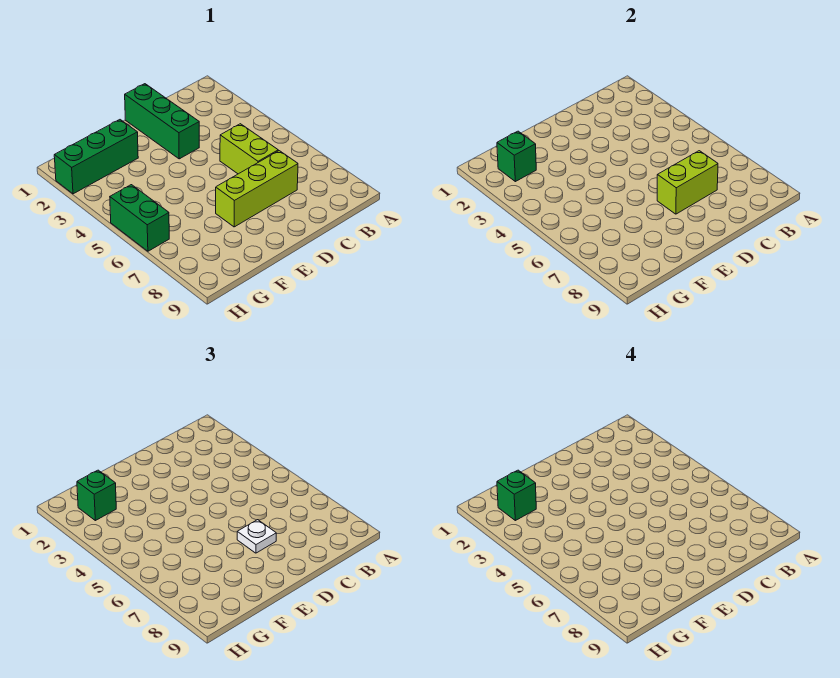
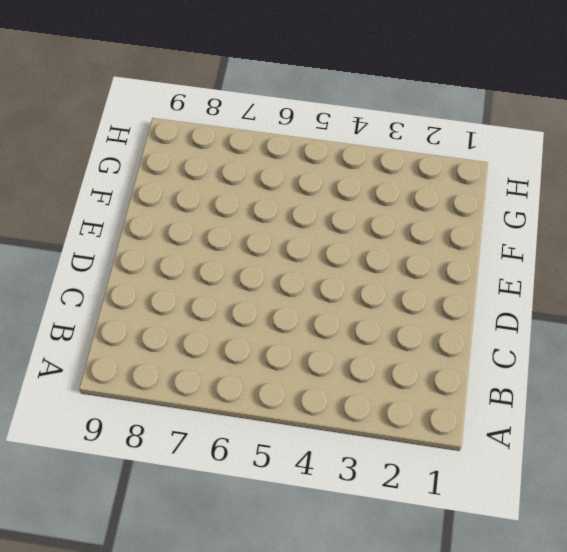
none -> lime brick C5:C6 level 1
none -> lime brick C7:E7 level 1

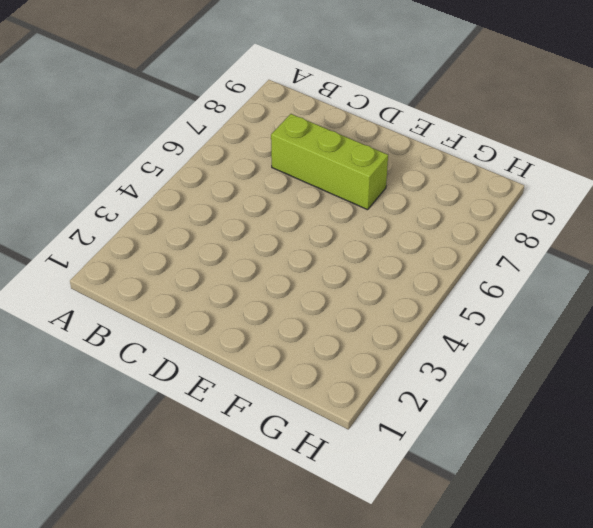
none -> lime brick C5:C6 level 1
none -> green brick D1:D3 level 1

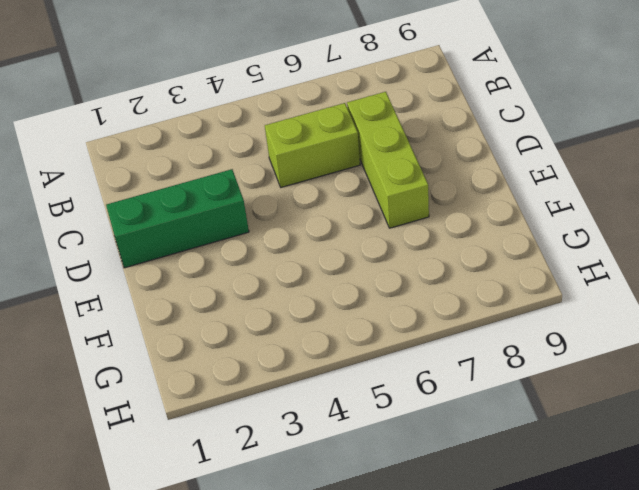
none -> green brick F2:H2 level 1
none -> green brick H5:H6 level 1

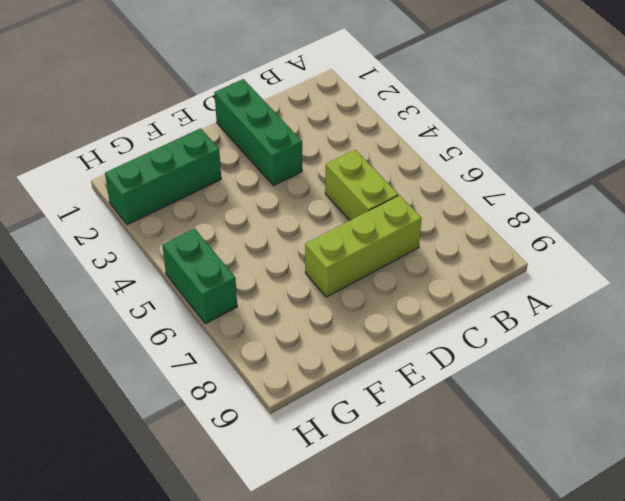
none -> lime brick C7:D7 level 2
none -> green brick G2 level 2

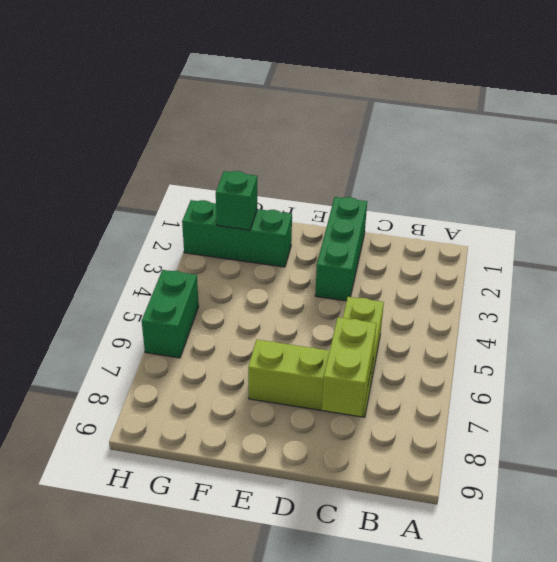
lime brick C7:C8 level 2 -> lime brick C7:D7 level 2
none -> white plate D7 level 3
none -> green brick G2 level 3

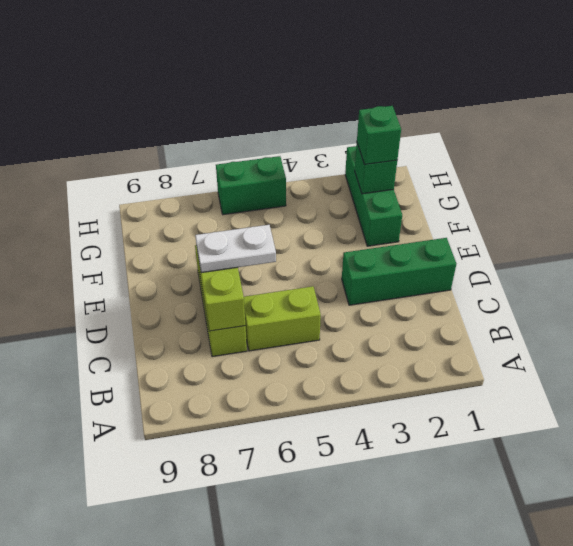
white plate D6:D7 level 3 -> white plate D7 level 3
none -> green brick G2 level 4

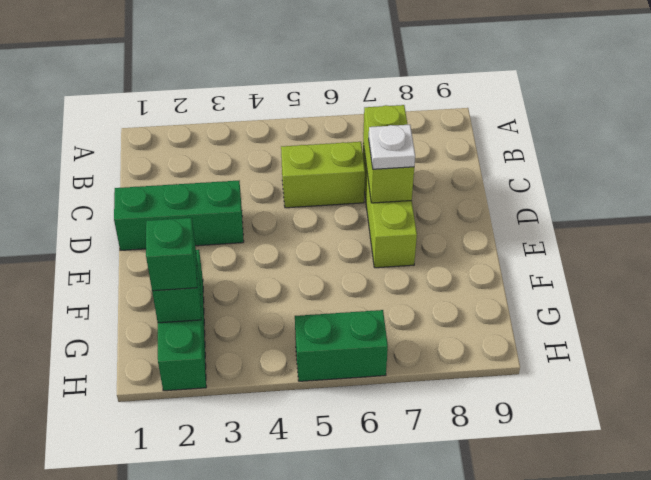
none -> green brick G2 level 4

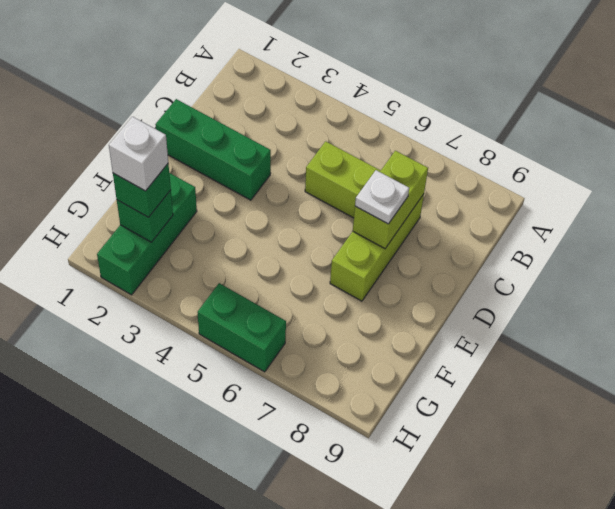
white brick G2 level 4 -> green brick G2 level 4

